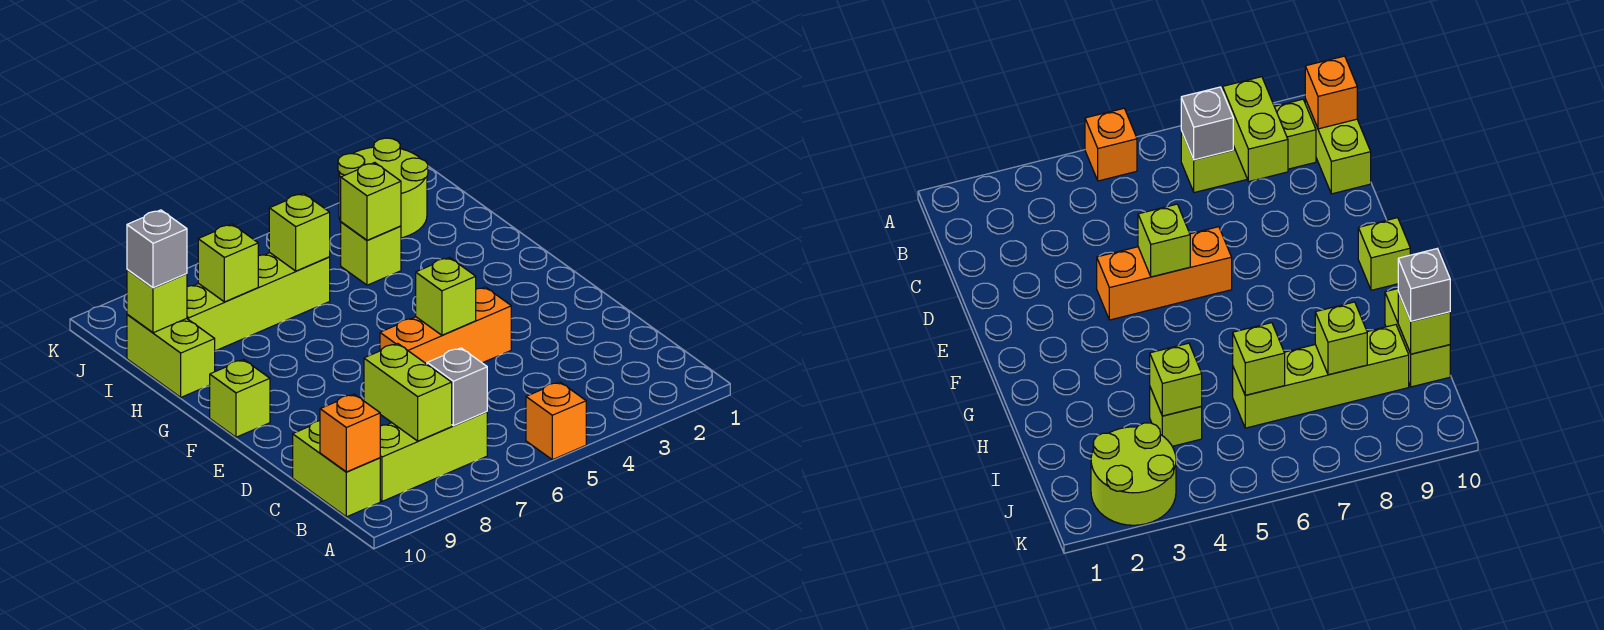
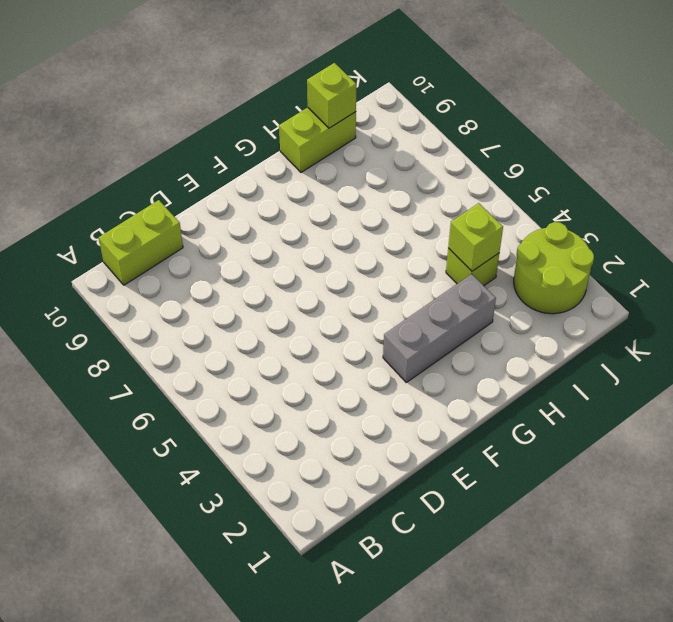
grey brick F3:H3 level 1 -> none
none -> orange brick A5 level 1
none -> lime brick B7:B9 level 1
none -> orange brick E4:E6 level 1

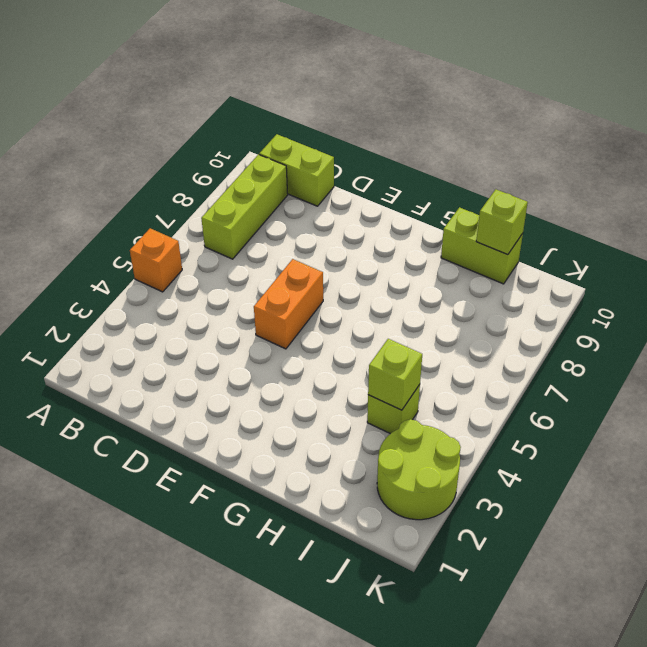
orange brick E5:E6 level 1 -> orange brick E4:E6 level 1
none -> lime brick F10 level 1
none -> lime brick I6:I9 level 1
none -> grey brick B7 level 2

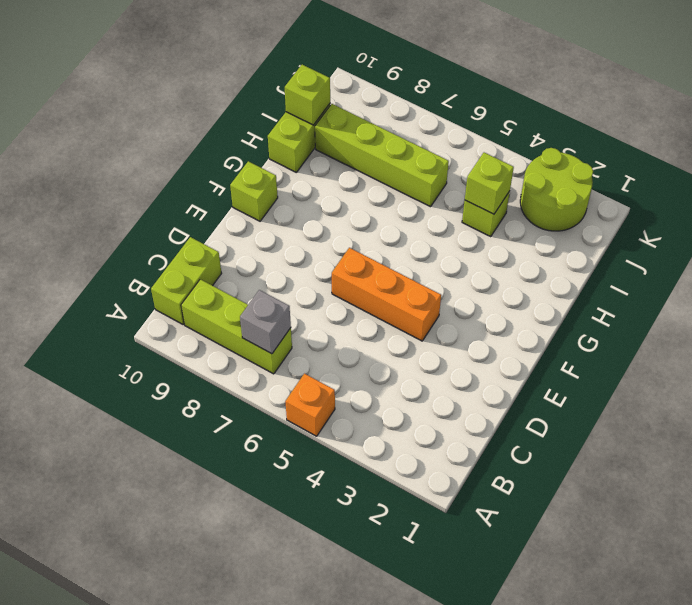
none -> lime brick B8:C8 level 2
none -> orange brick B10 level 2
none -> lime brick E5 level 2

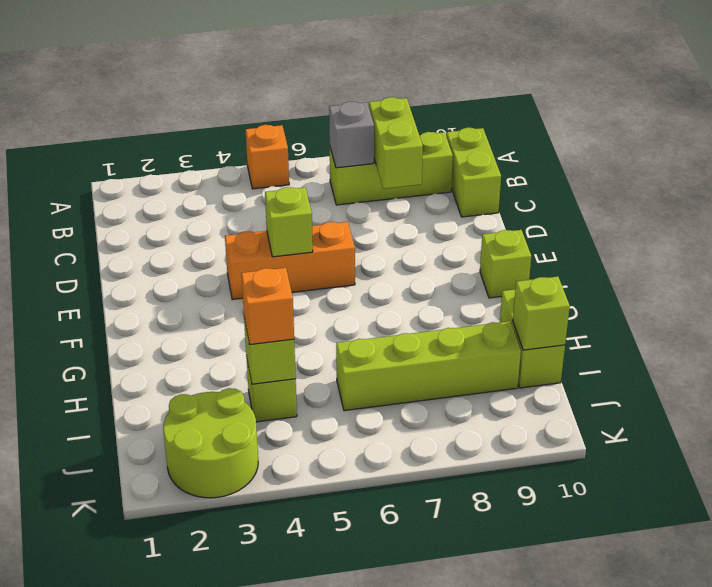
orange brick I4 level 3 -> orange brick B10 level 2
none -> lime brick I6 level 2
none -> lime brick I8 level 2
none -> grey brick I10 level 3

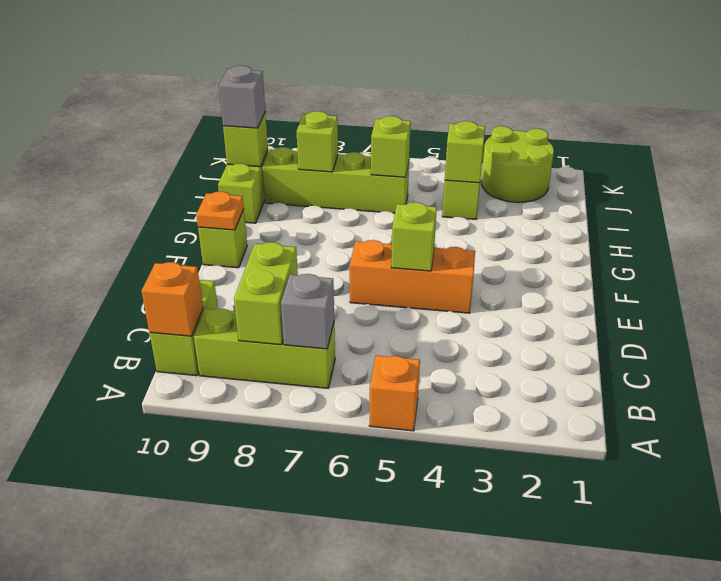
orange plate F10 level 2 -> none

